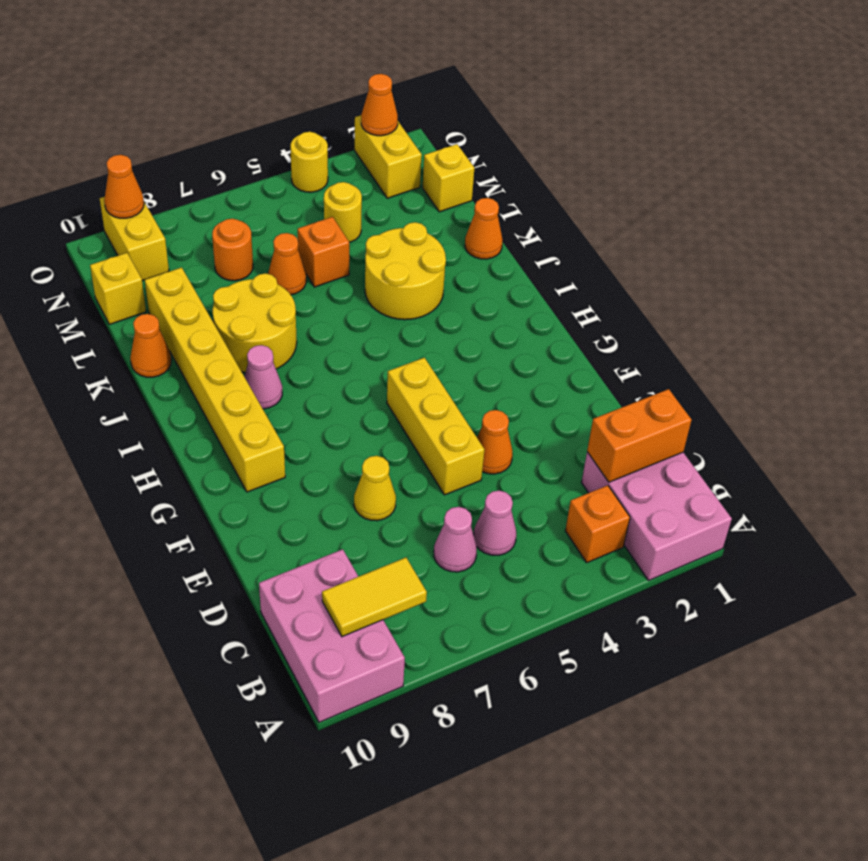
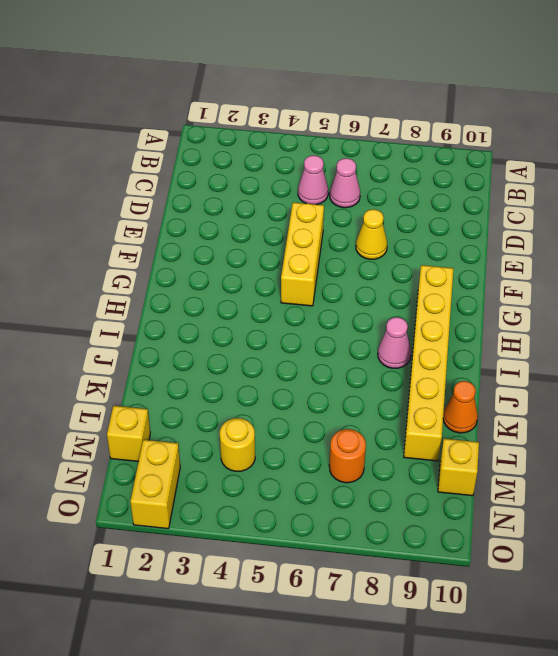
none -> pink brick A1:C2 level 1
none -> pink brick A9:C10 level 1
none -> orange brick B3 level 1

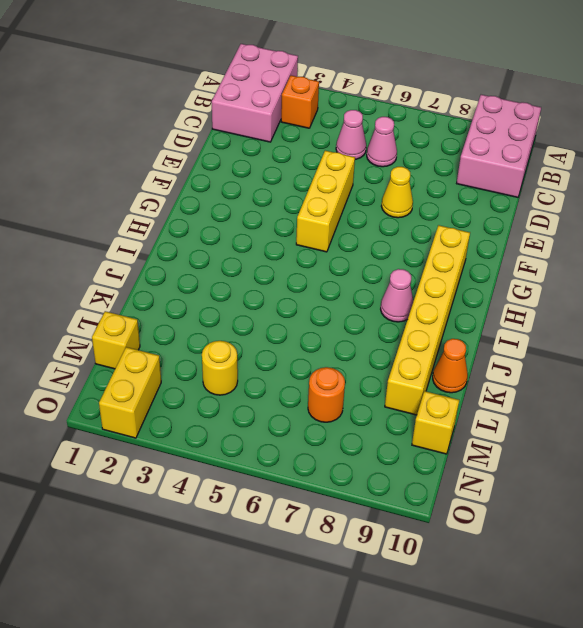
none -> orange cone E4 level 1
none -> yellow round brick J3:K4 level 1
none -> yellow round brick J7:K8 level 1

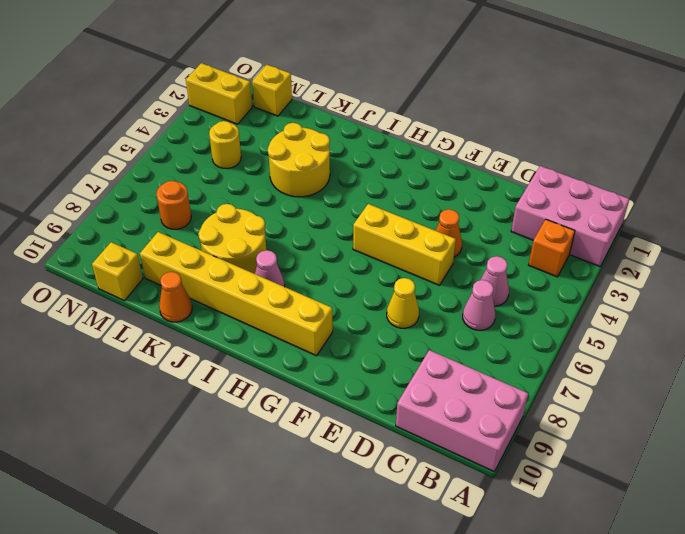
none -> orange cone K1 level 1
none -> orange brick L5 level 1
none -> orange cone L6 level 1

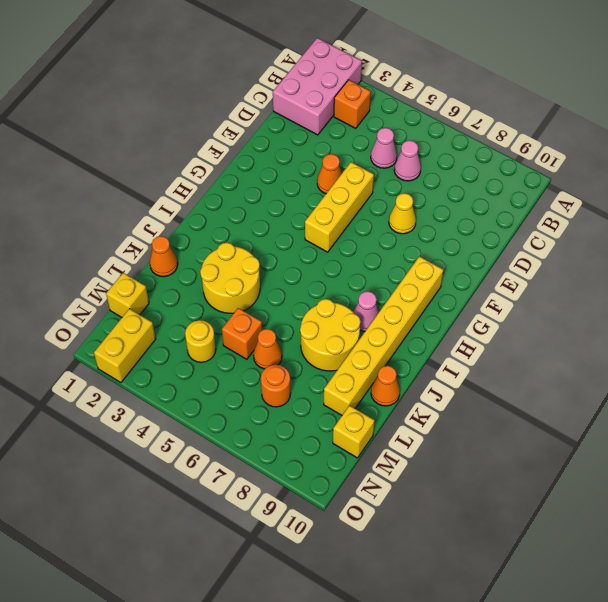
none -> pink brick A9:C10 level 1
none -> yellow brick N9:O9 level 1
none -> yellow round brick O4 level 1

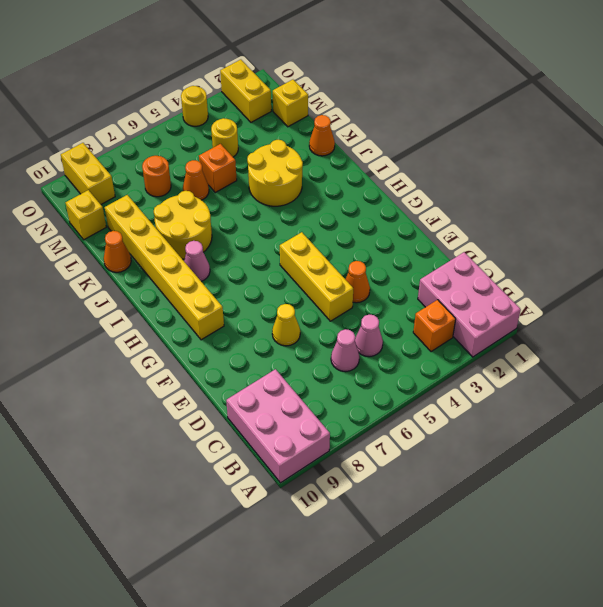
none -> yellow tile B8:B9 level 2
none -> orange brick C1:C2 level 2
none -> orange cone O2 level 2

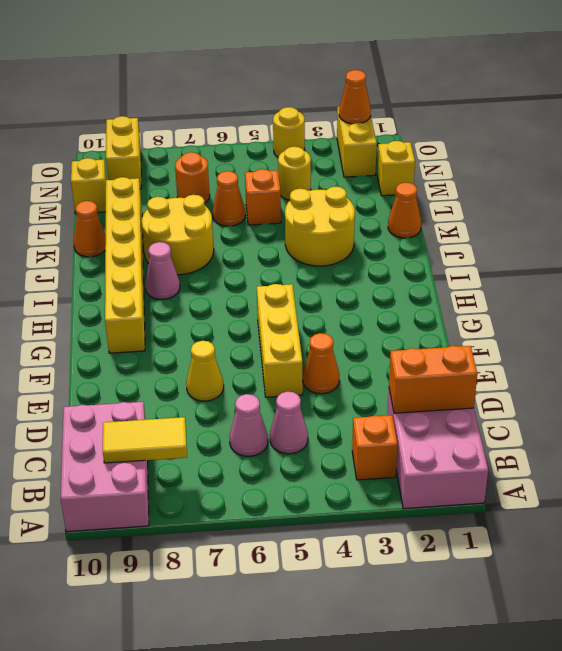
none -> orange cone O9 level 2

